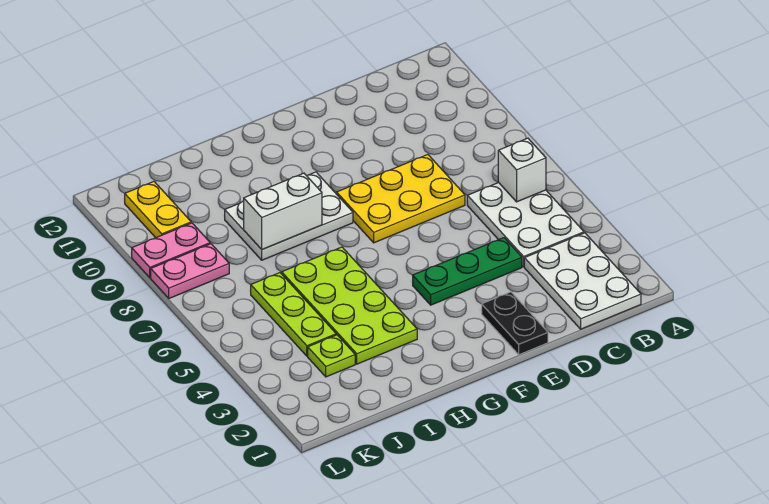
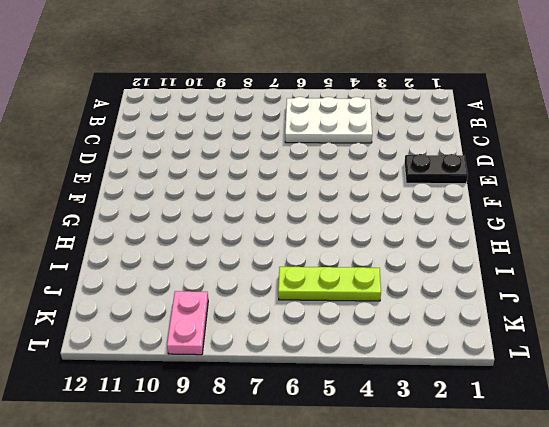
none -> white plate B1:C3 level 1
none -> green plate D4:F4 level 1
none -> yellow plate D7:F8 level 1

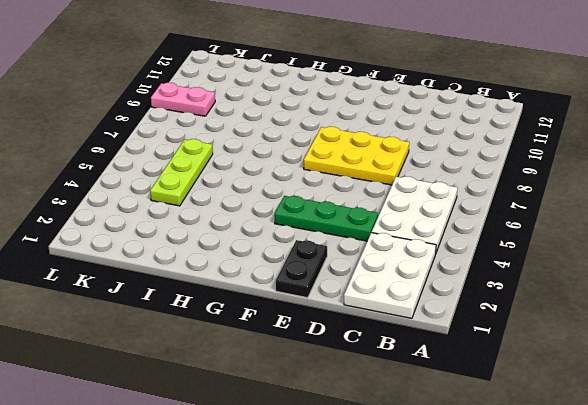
none -> white plate G8:I9 level 1
none -> lime plate H3:I6 level 1
none -> lime plate J3 level 1

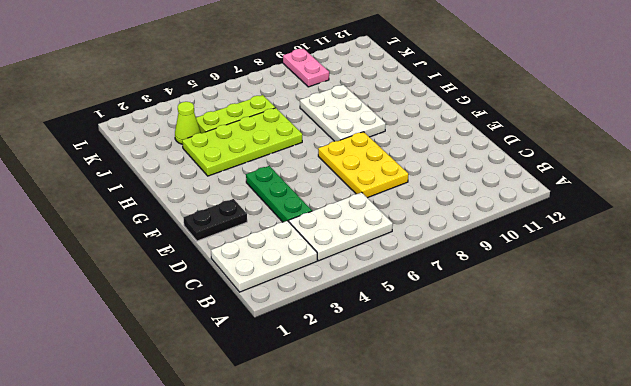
lime cone J3 level 1 -> lime plate J3 level 1
none -> pink plate K8:L8 level 1
none -> yellow plate K10:K11 level 1
none -> white brick B6 level 2

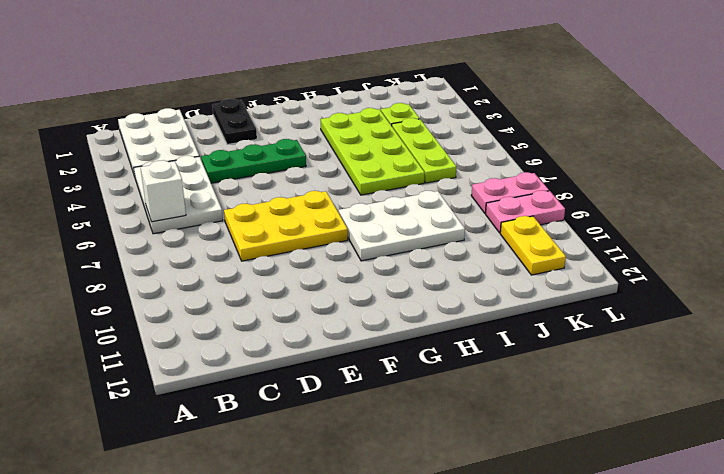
none -> white brick H8:I8 level 2

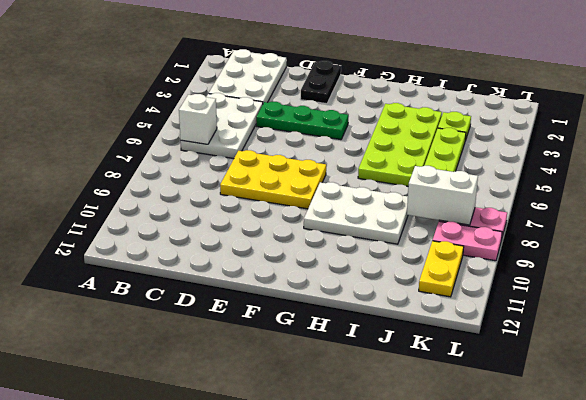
white brick J8:K8 level 2 -> white brick H8:I8 level 2

